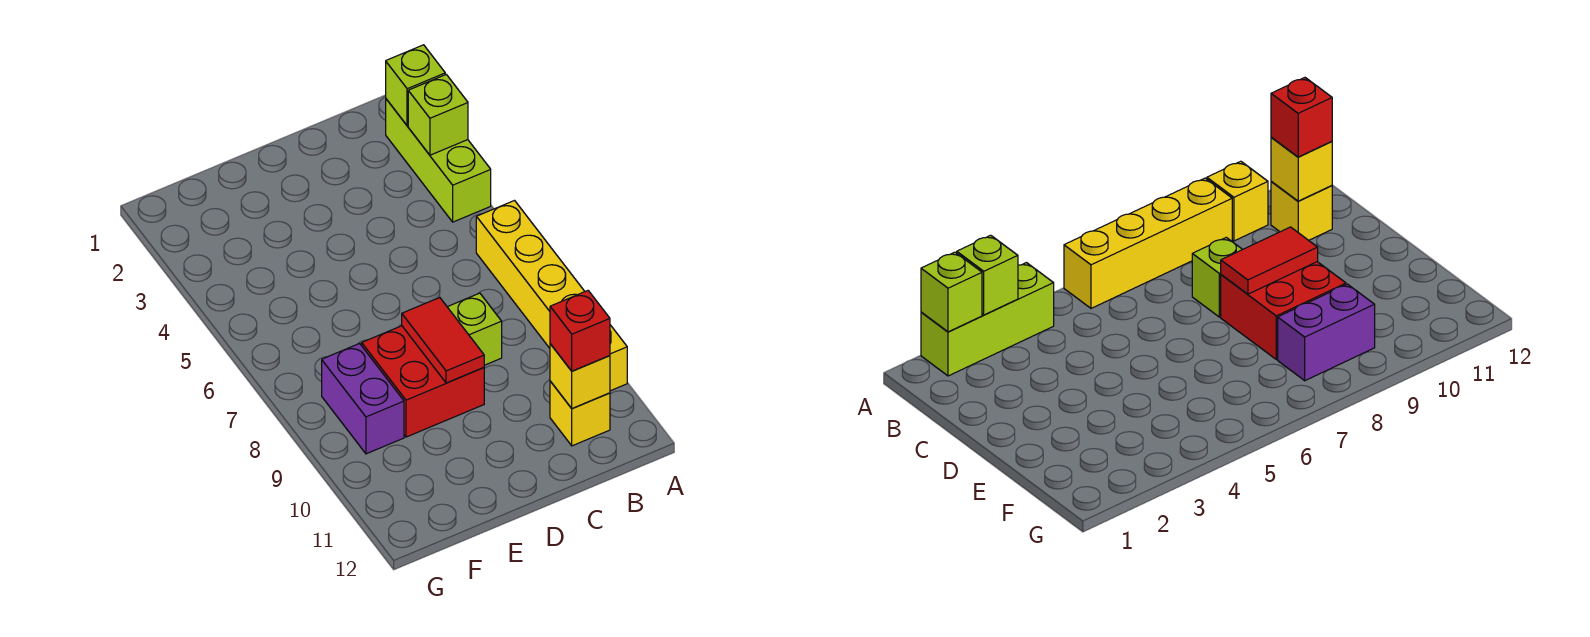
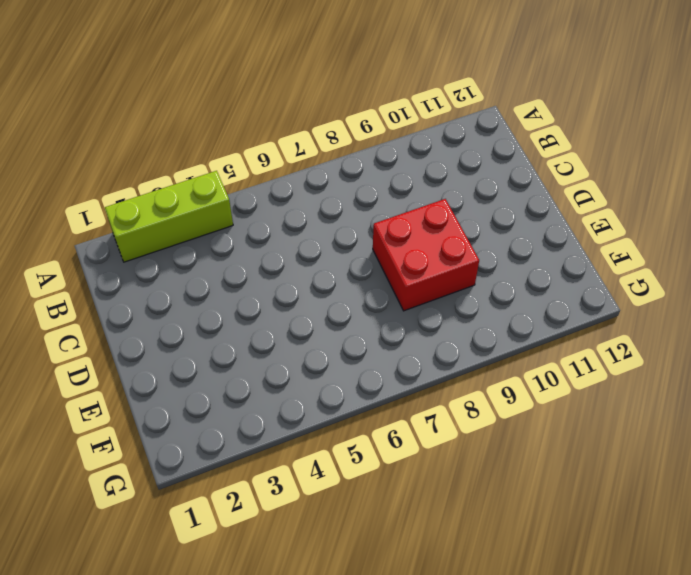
none -> yellow brick A6:A9 level 1
none -> yellow brick A10 level 1
none -> yellow brick B11 level 1

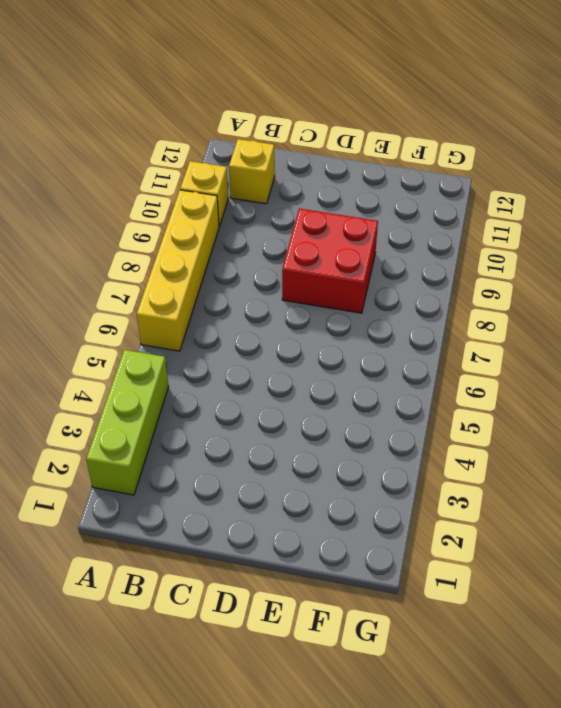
none -> lime brick C8 level 1
none -> purple brick F8:F9 level 1
none -> lime brick A2 level 2

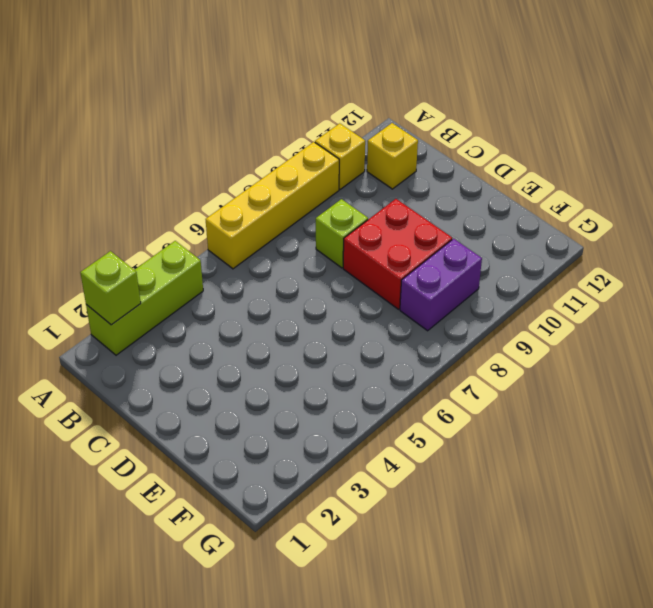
none -> lime brick A3 level 2
none -> yellow brick B11 level 2
none -> red tile D8:D9 level 2

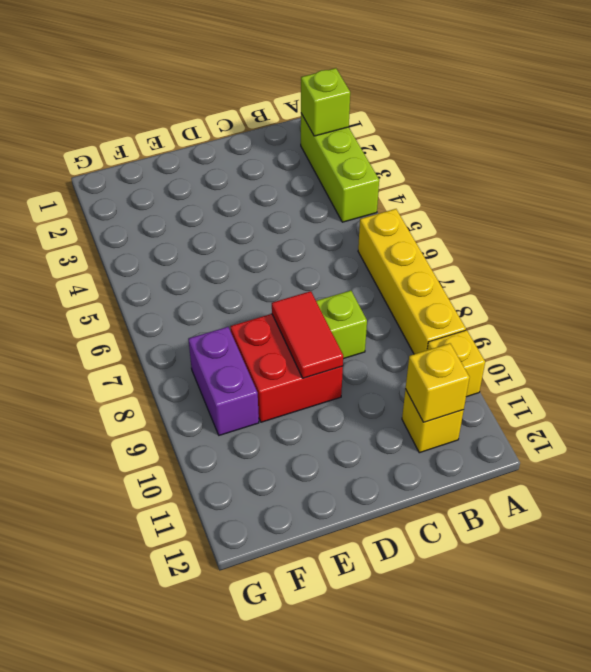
none -> lime brick A3 level 2
none -> red brick B11 level 3

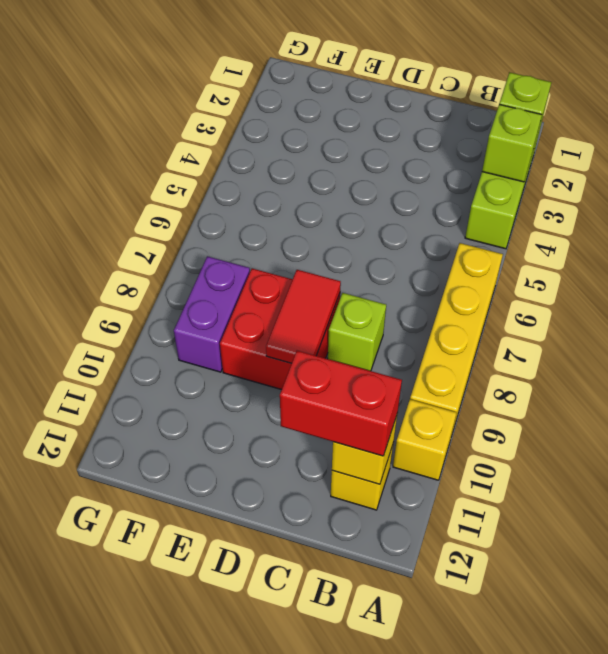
red brick B11:C11 level 3 -> red brick B11 level 3

